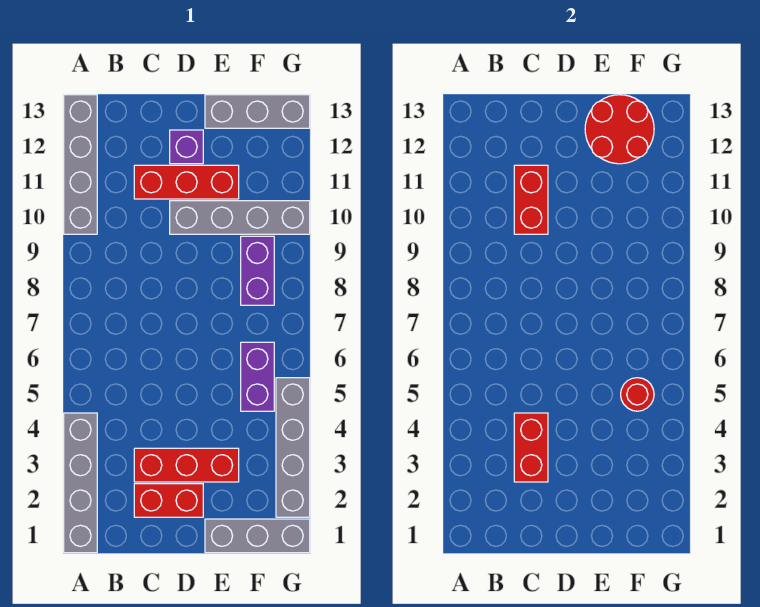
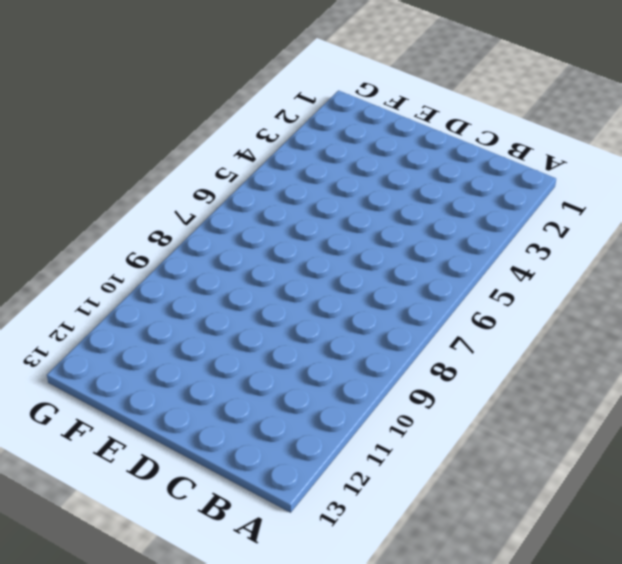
none -> grey brick A1:A4 level 1
none -> grey brick A10:A13 level 1
none -> red brick C2:D2 level 1

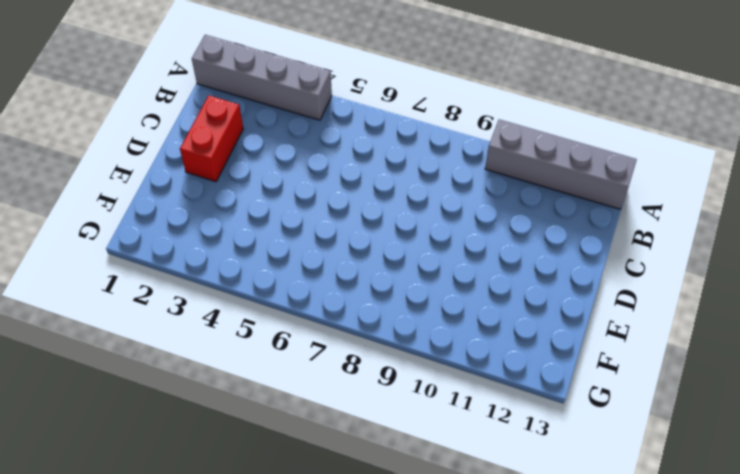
none -> red brick C3:E3 level 1
none -> red brick C11:E11 level 1
none -> grey brick D10:G10 level 1

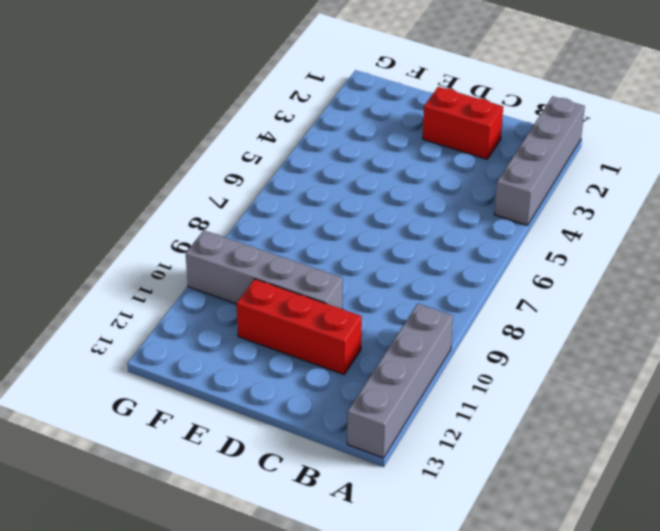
none -> red brick C3:E3 level 1
none -> purple brick D12 level 1
none -> grey brick E1:G1 level 1

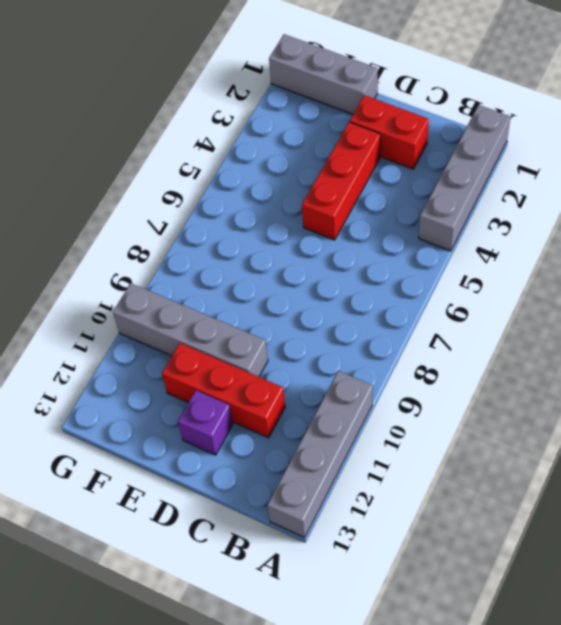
red brick D3:D5 level 1 -> red brick C3:E3 level 1
none -> grey brick E13:G13 level 1
none -> purple brick F5:F6 level 1
none -> purple brick F8:F9 level 1

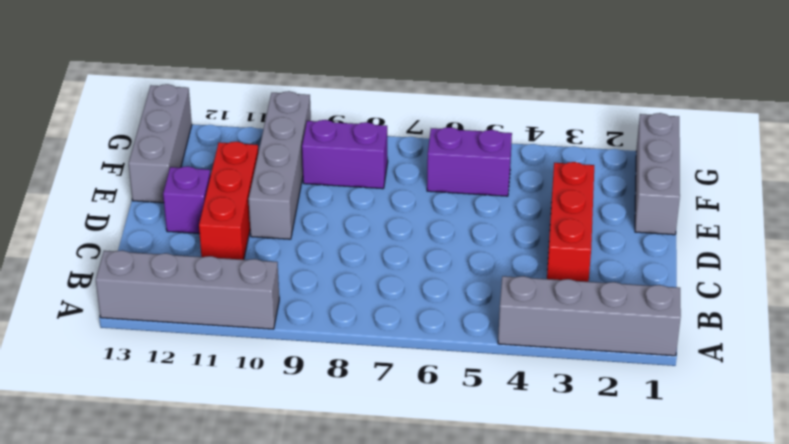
none -> red brick C2:D2 level 1
none -> grey brick G2:G5 level 1
none -> red brick C3:C4 level 2

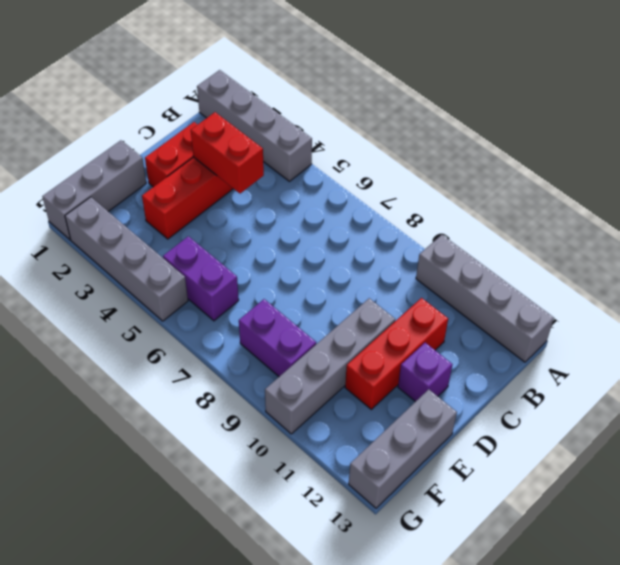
none -> red brick C10:C11 level 2
none -> red round brick E12:F13 level 2
none -> red round brick F5 level 2

